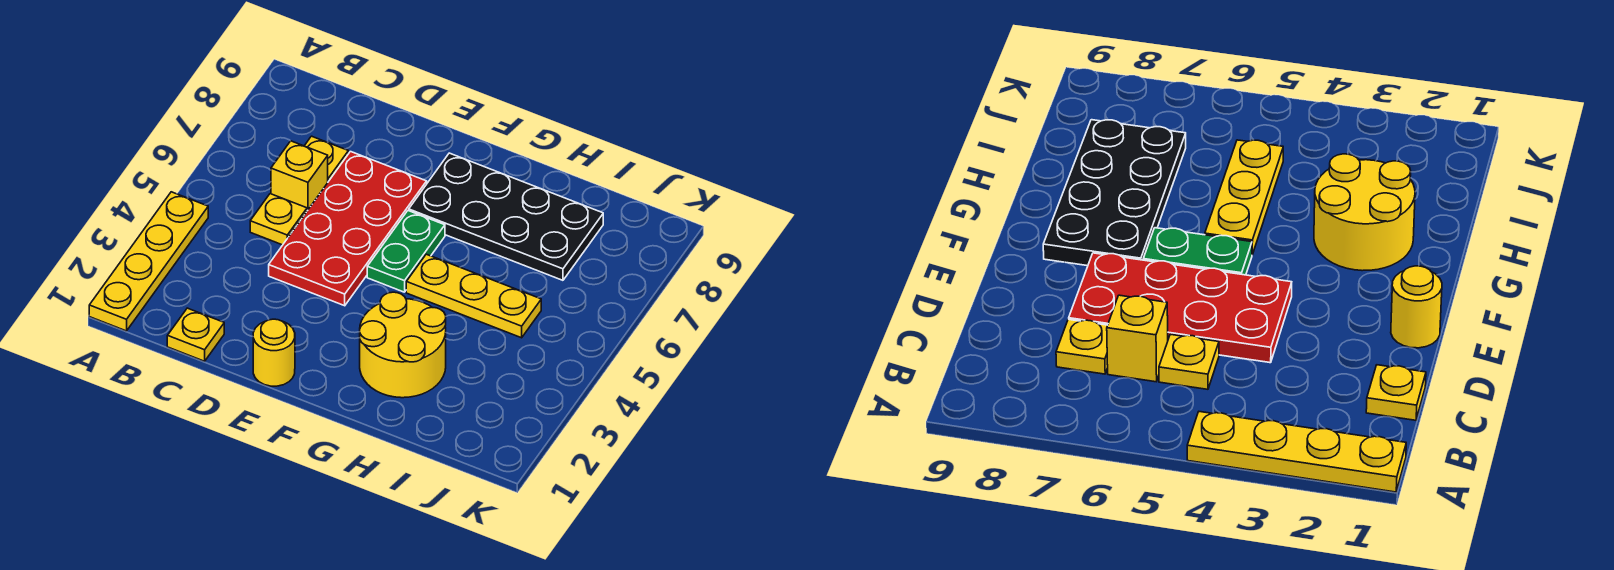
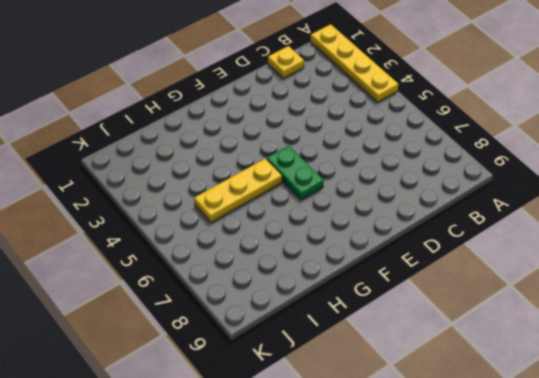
none -> yellow plate C5 level 1
none -> yellow brick C6 level 1

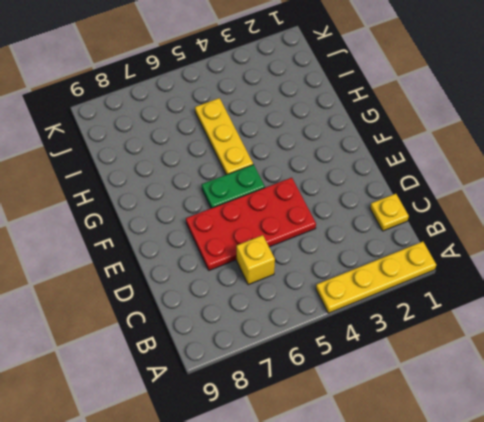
none -> yellow plate C5 level 1
none -> yellow plate C7 level 1

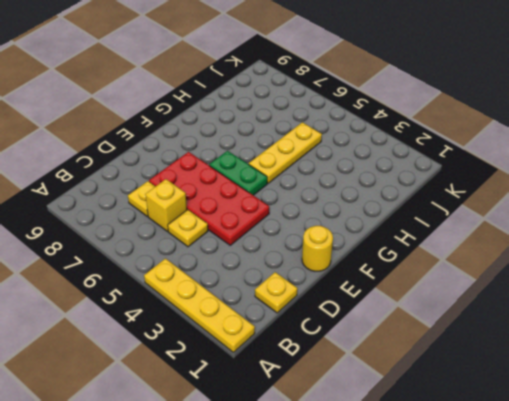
none -> black plate F7:I8 level 1
none -> yellow round brick G2:H3 level 1

